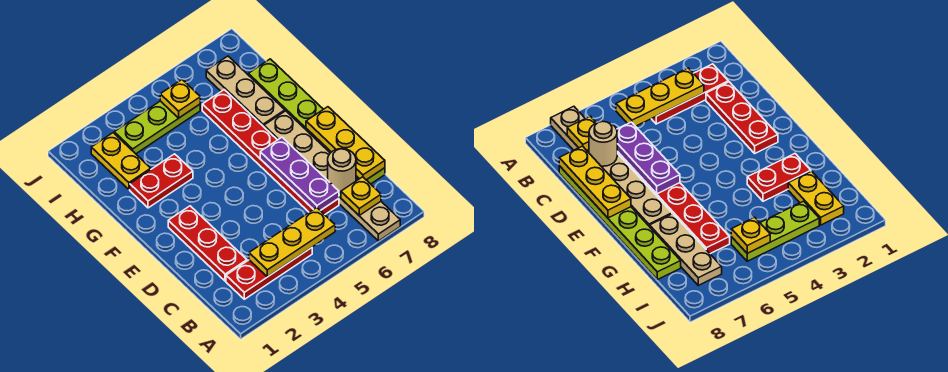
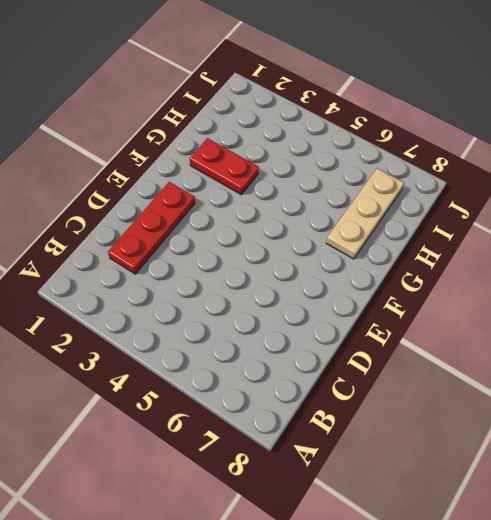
none -> tan plate A7:F7 level 1
none -> red plate B2:B4 level 1
none -> red plate C6:H6 level 1

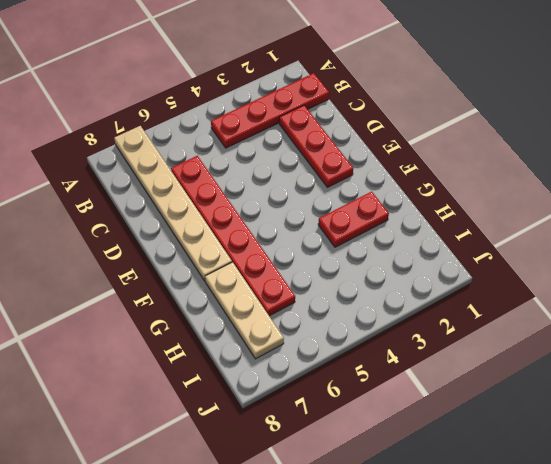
red plate B1:B4 level 1 -> red plate B2:B4 level 1
none -> lime plate C8:H8 level 1
none -> yellow plate H2:I2 level 1
none -> lime plate I3:I5 level 1

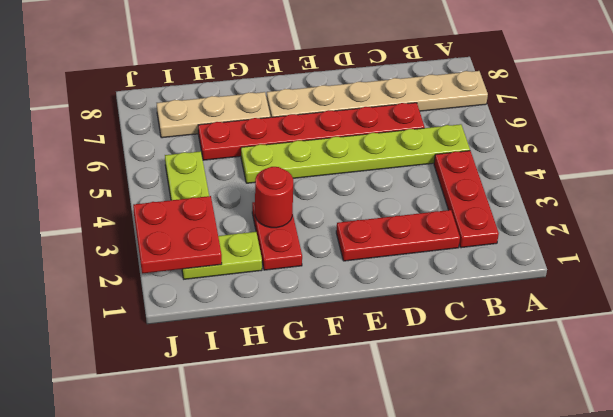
lime plate B5:G5 level 1 -> lime plate C8:H8 level 1
red round brick G3 level 2 -> none
lime plate H2:I2 level 1 -> yellow plate H2:I2 level 1
red plate I2:J3 level 2 -> none
none -> yellow plate B3:B5 level 2
none -> yellow plate B7 level 2
none -> purple plate C6:E6 level 2

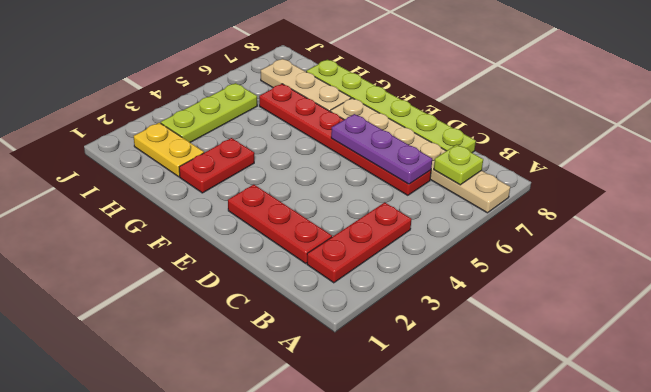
lime plate B7 level 2 -> yellow plate B7 level 2
none -> yellow plate B3:B5 level 2
none -> tan round brick C7 level 2
none -> yellow plate C8:E8 level 2

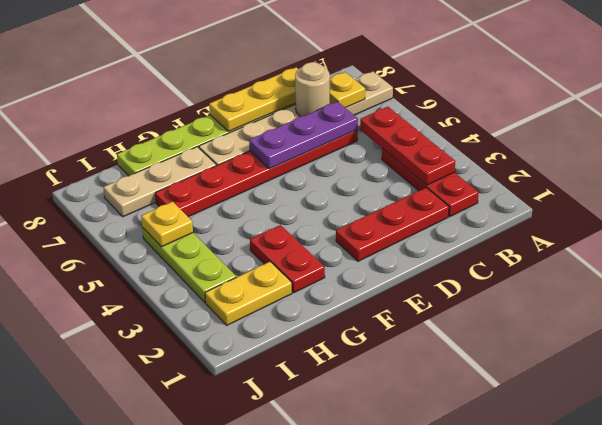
red plate B3:B5 level 2 -> yellow plate B3:B5 level 2

